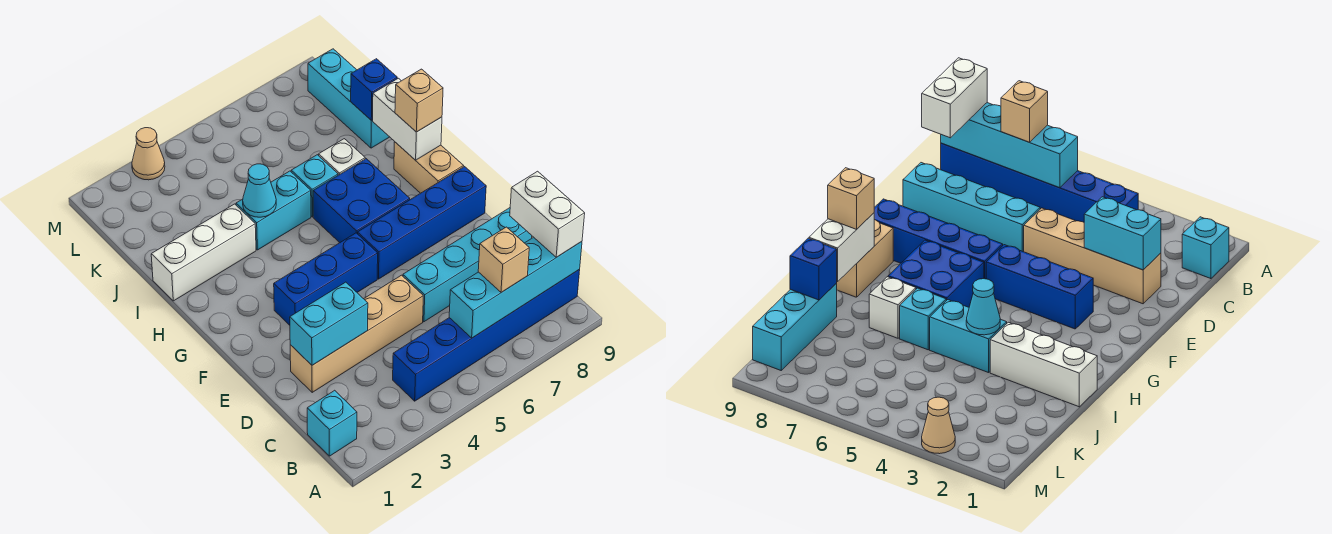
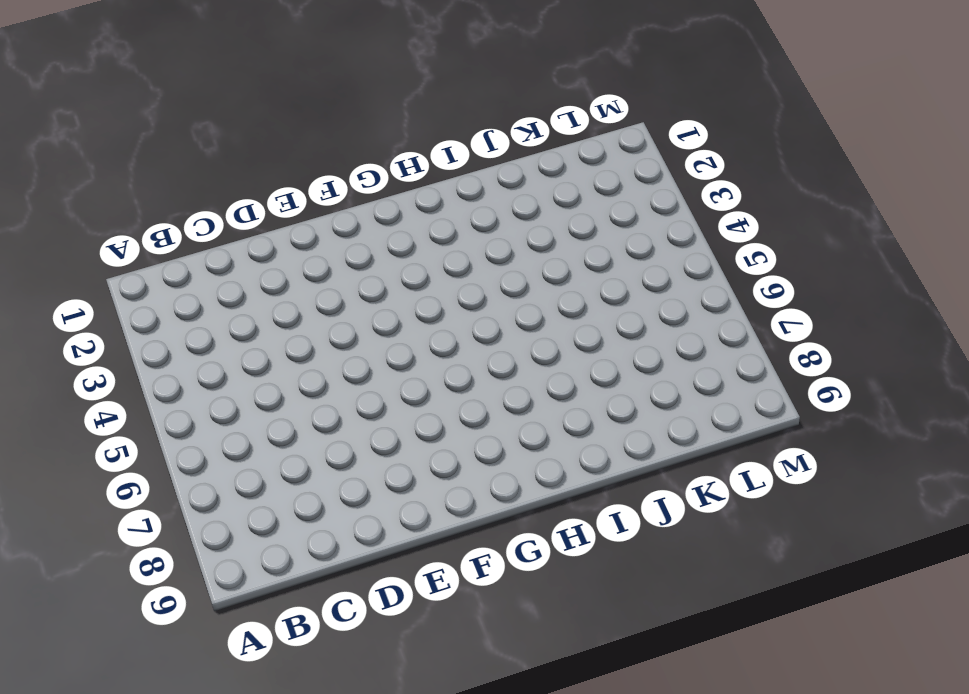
none -> cyan brick B1 level 1
none -> blue brick B4:B9 level 1
none -> tan brick D2:D5 level 1

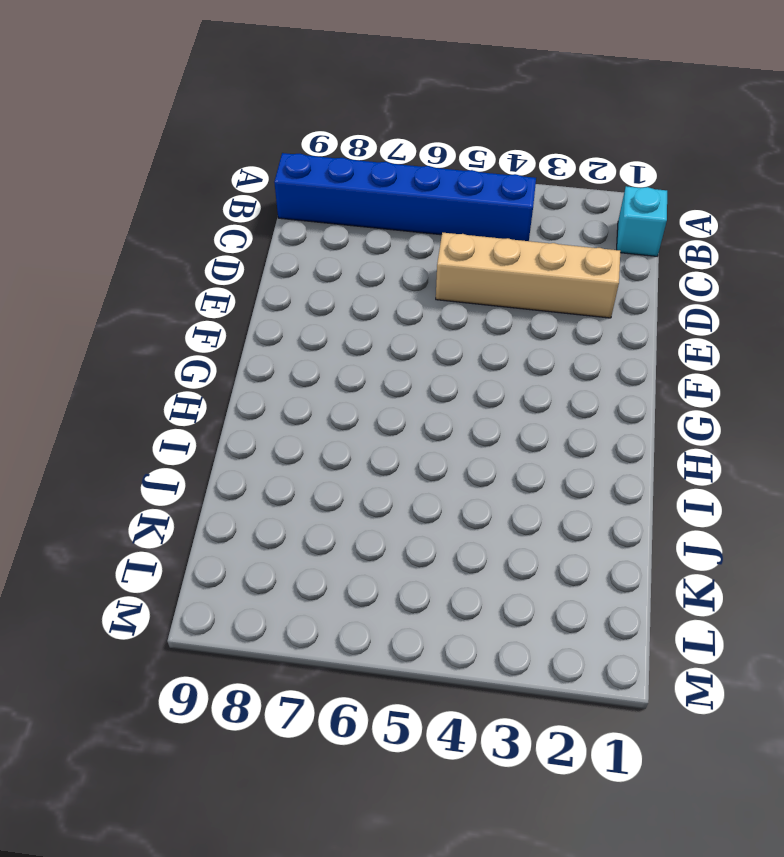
none -> cyan brick D6:D9 level 1
none -> blue brick F3:F5 level 1
none -> blue brick F6:F9 level 1

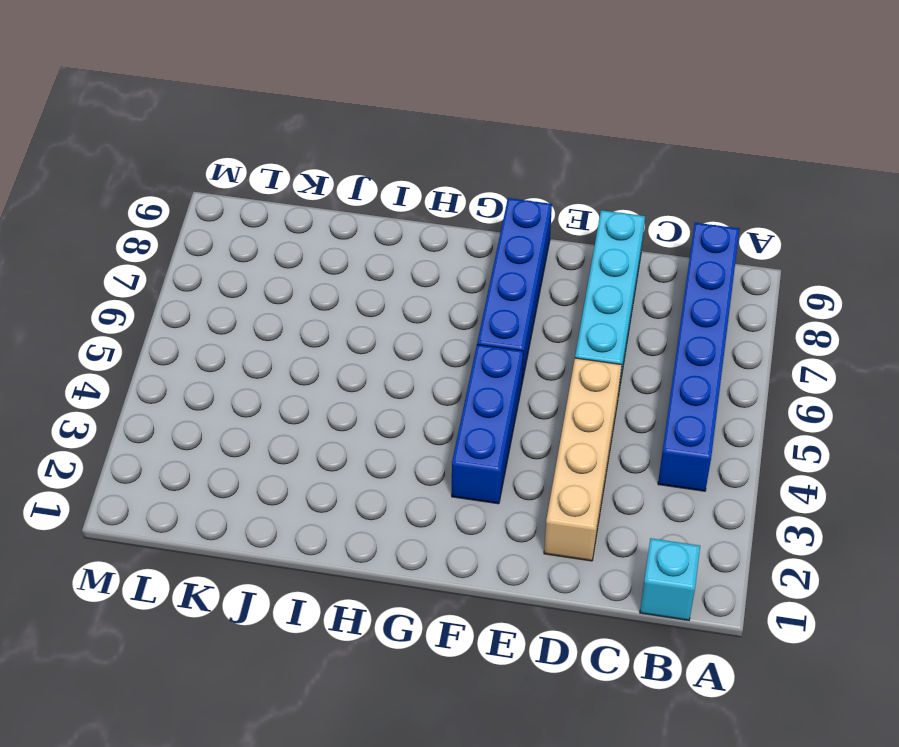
none -> blue brick G6:H7 level 1
none -> tan brick G9:H9 level 1
none -> white brick I1:I3 level 1

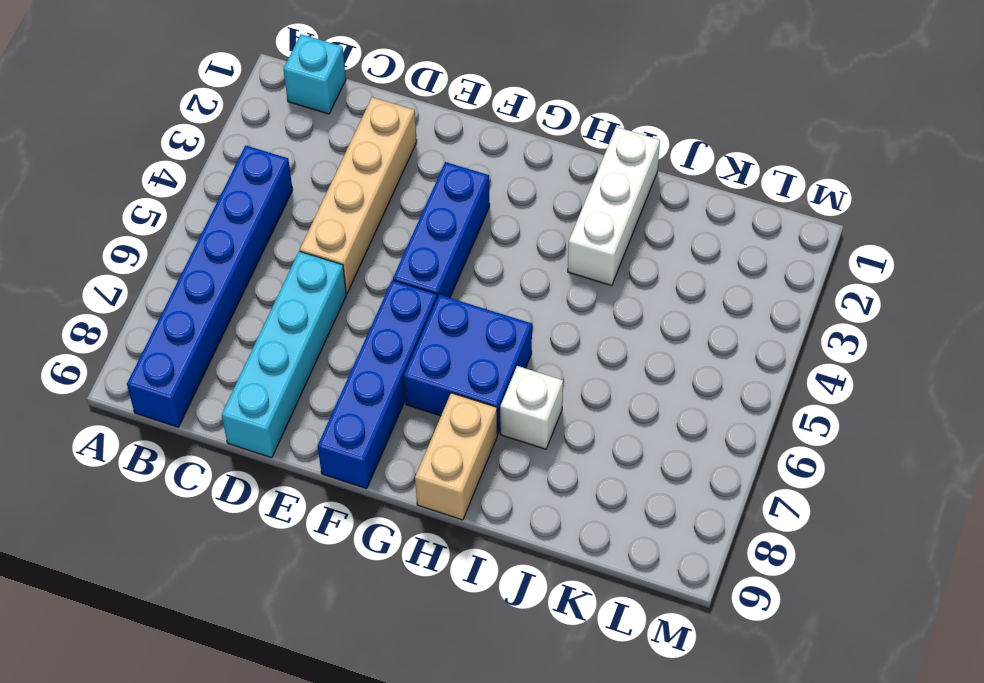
tan brick H8:H9 level 1 -> tan brick G9:H9 level 1
none -> cyan brick I4:I5 level 1
none -> cyan brick I6 level 1
none -> cyan brick J9:L9 level 1

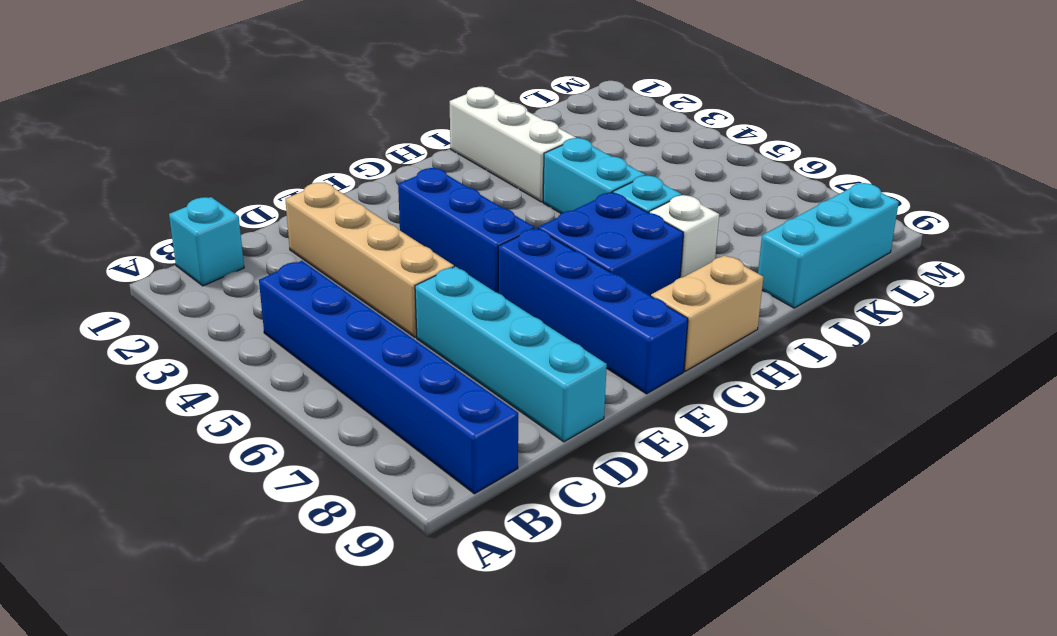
none -> tan cone M3 level 1
none -> cyan brick B6:B9 level 2
none -> cyan brick D2:D3 level 2

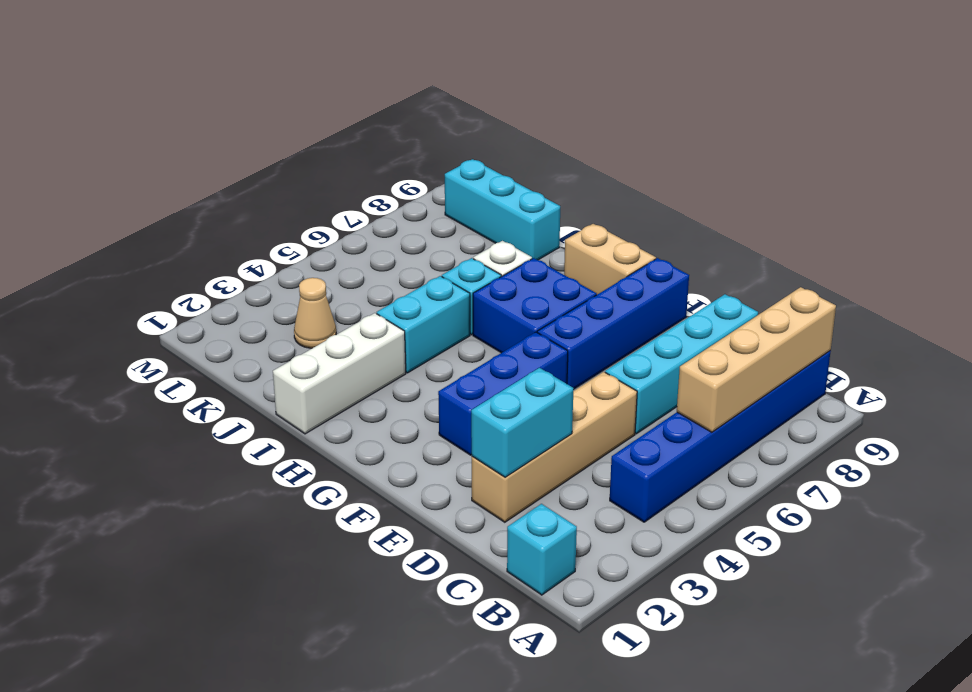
tan brick B6:B9 level 2 -> cyan brick B6:B9 level 2
tan cone K3 level 1 -> tan cone M3 level 1
none -> white brick H9:I9 level 2
none -> cyan cone I4 level 2
none -> blue brick J9 level 2

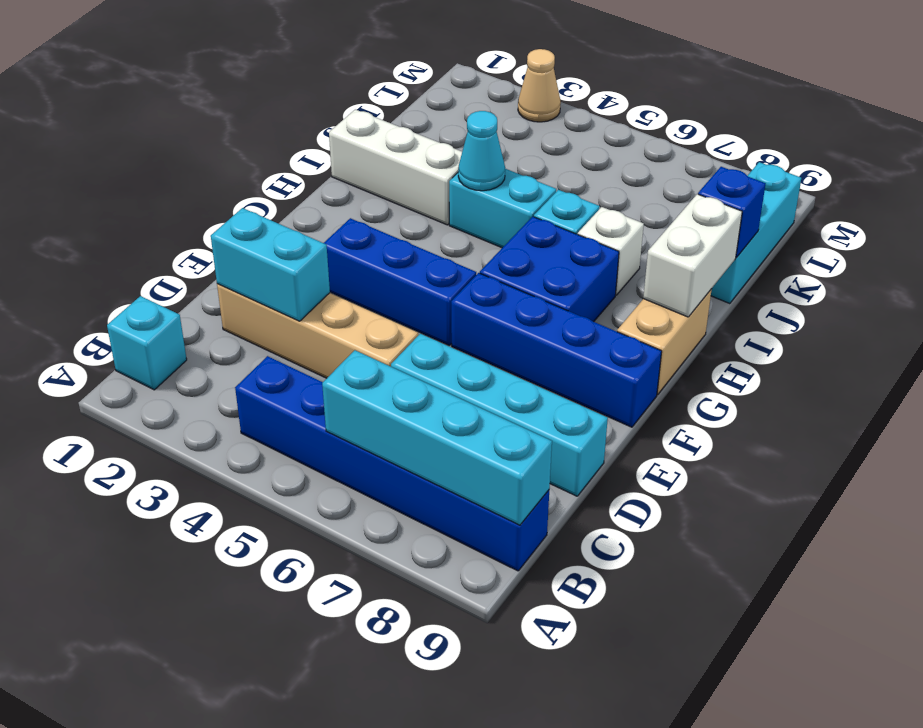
none -> tan brick B7 level 3
none -> white brick B9:C9 level 3
none -> tan brick H9 level 3

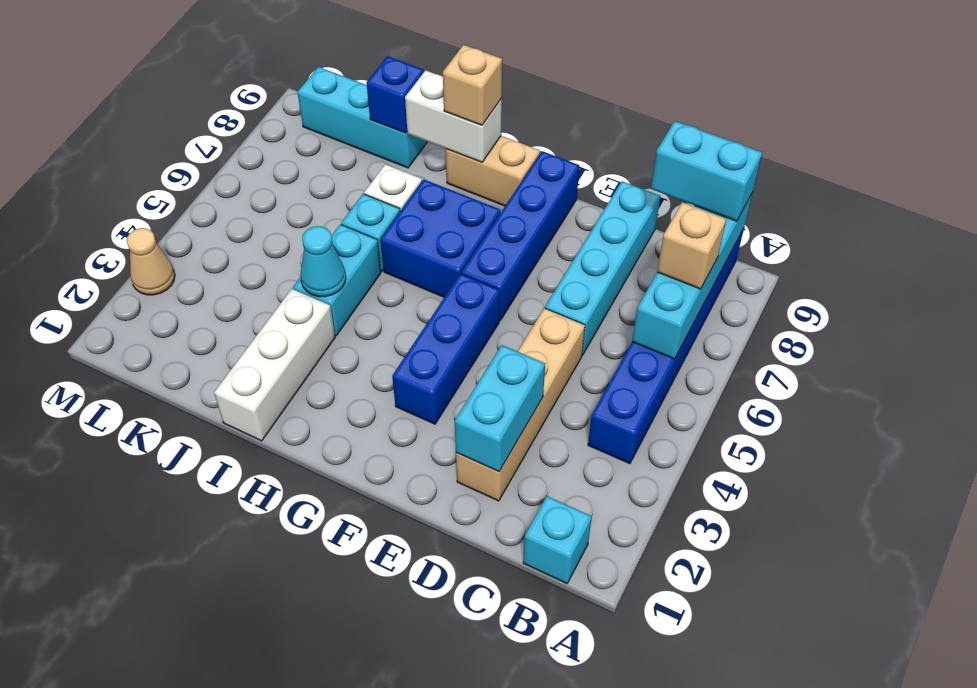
cyan brick B9:C9 level 3 -> white brick B9:C9 level 3

